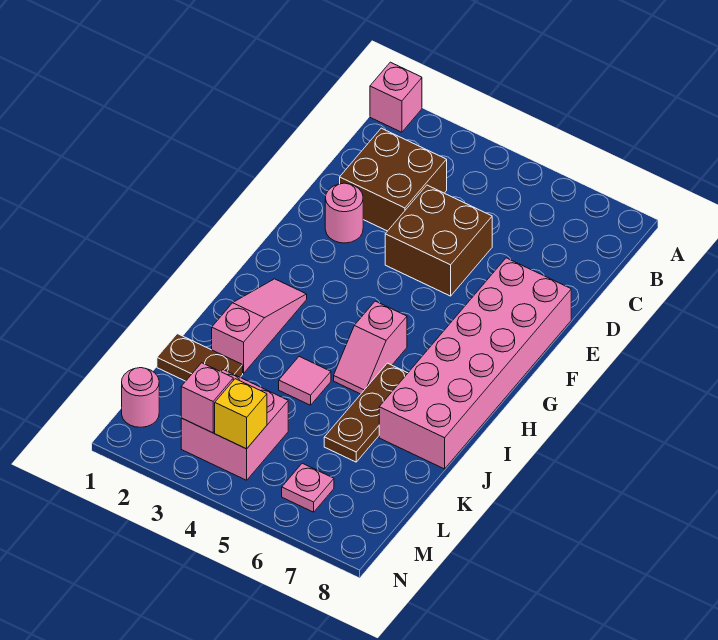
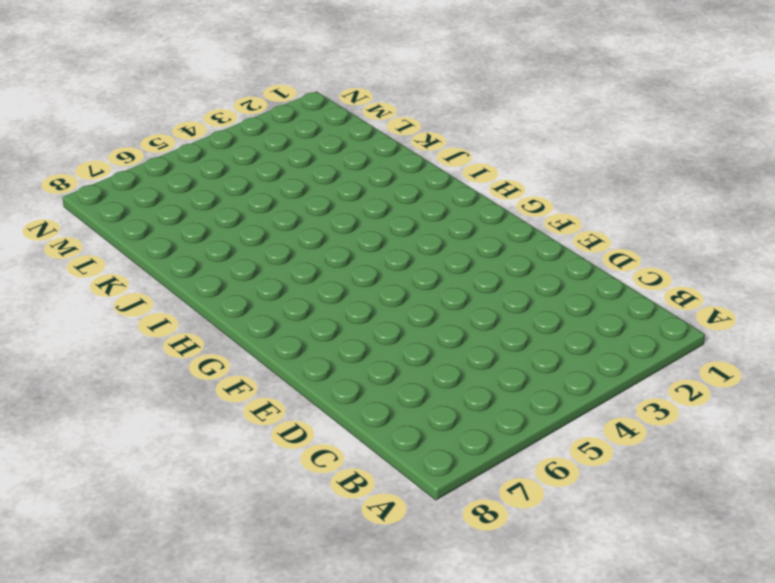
none -> pink brick A1 level 1
none -> brown brick C2:D3 level 1
none -> brown brick D4:E5 level 1

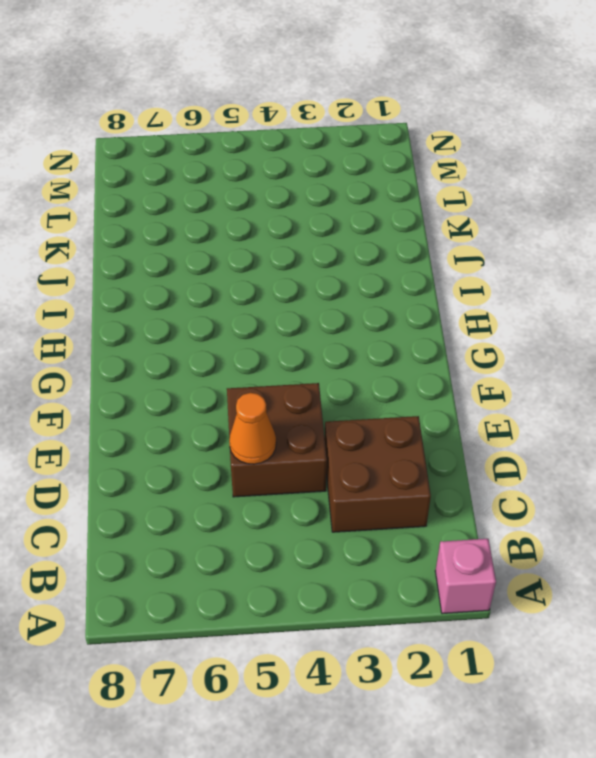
orange cone D5 level 2 -> none
none -> pink round brick E2 level 1
none -> pink brick E7:J8 level 1
none -> pink slope H2:J2 level 1 top J

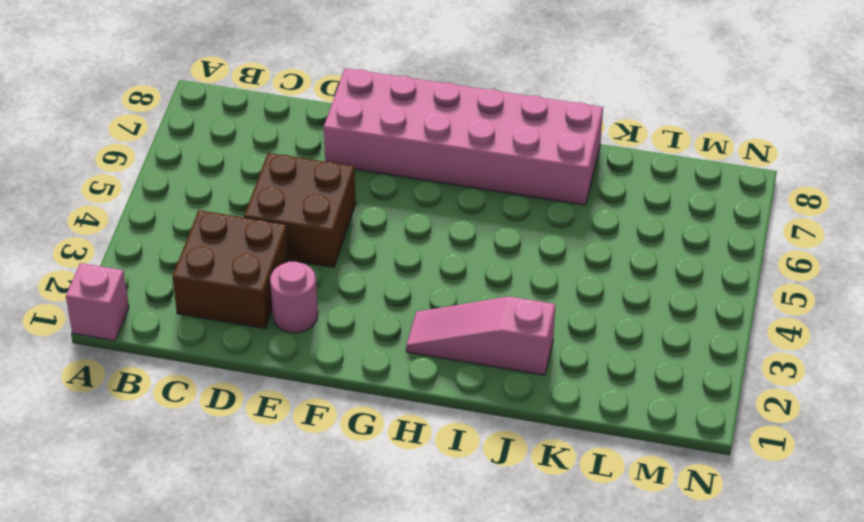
none -> pink slope H5:I5 level 1 top H
none -> brown plate I6:K6 level 1
none -> pink tile J4 level 1

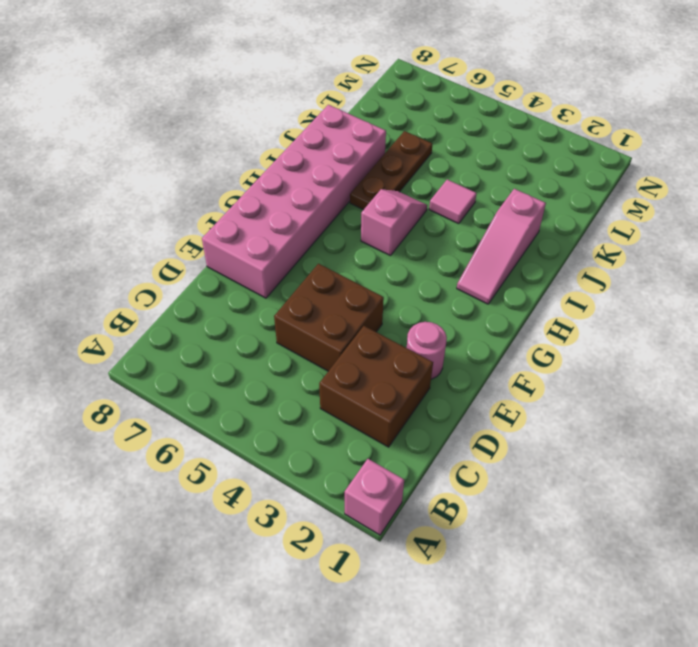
none -> brown plate K1:K2 level 1
none -> pink brick L3:M4 level 1
none -> pink round brick M1 level 1

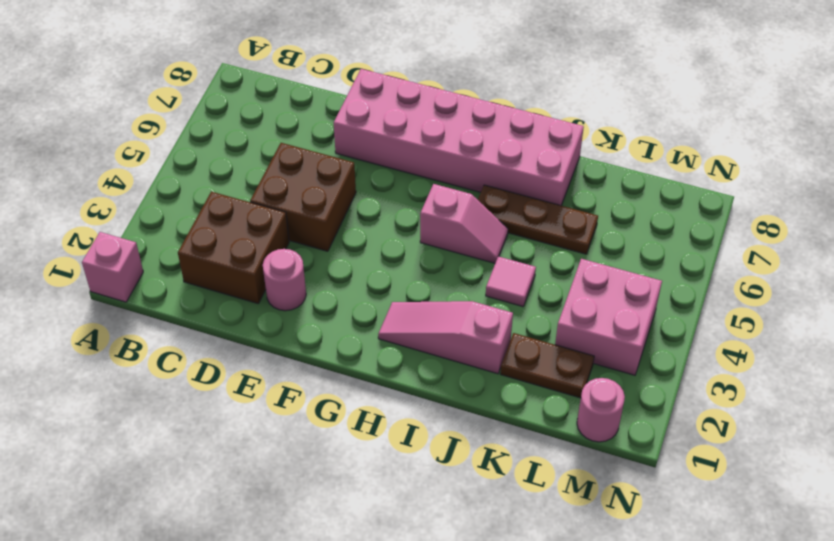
brown plate K2:L2 level 1 -> brown plate K1:K2 level 1
none -> pink plate M6 level 1
none -> pink brick M3 level 2
none -> yellow brick M4 level 2

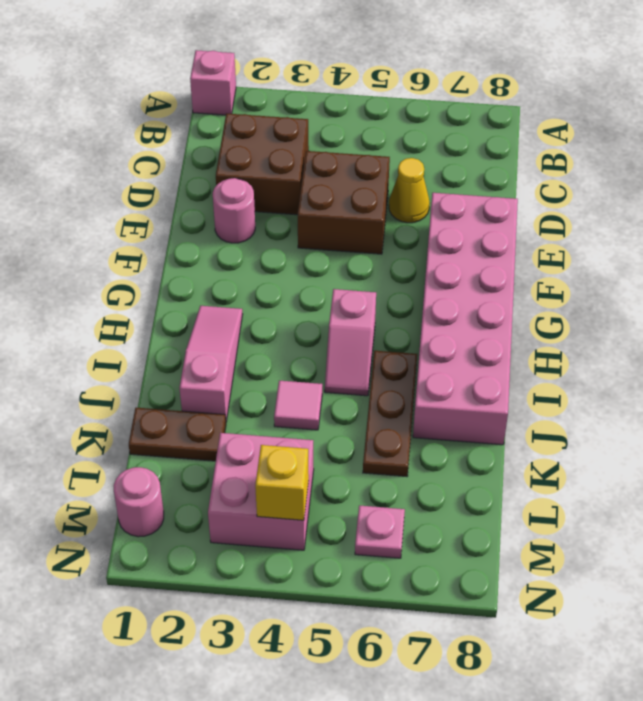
yellow cone D6 level 1 -> none
none -> pink brick M3 level 2

